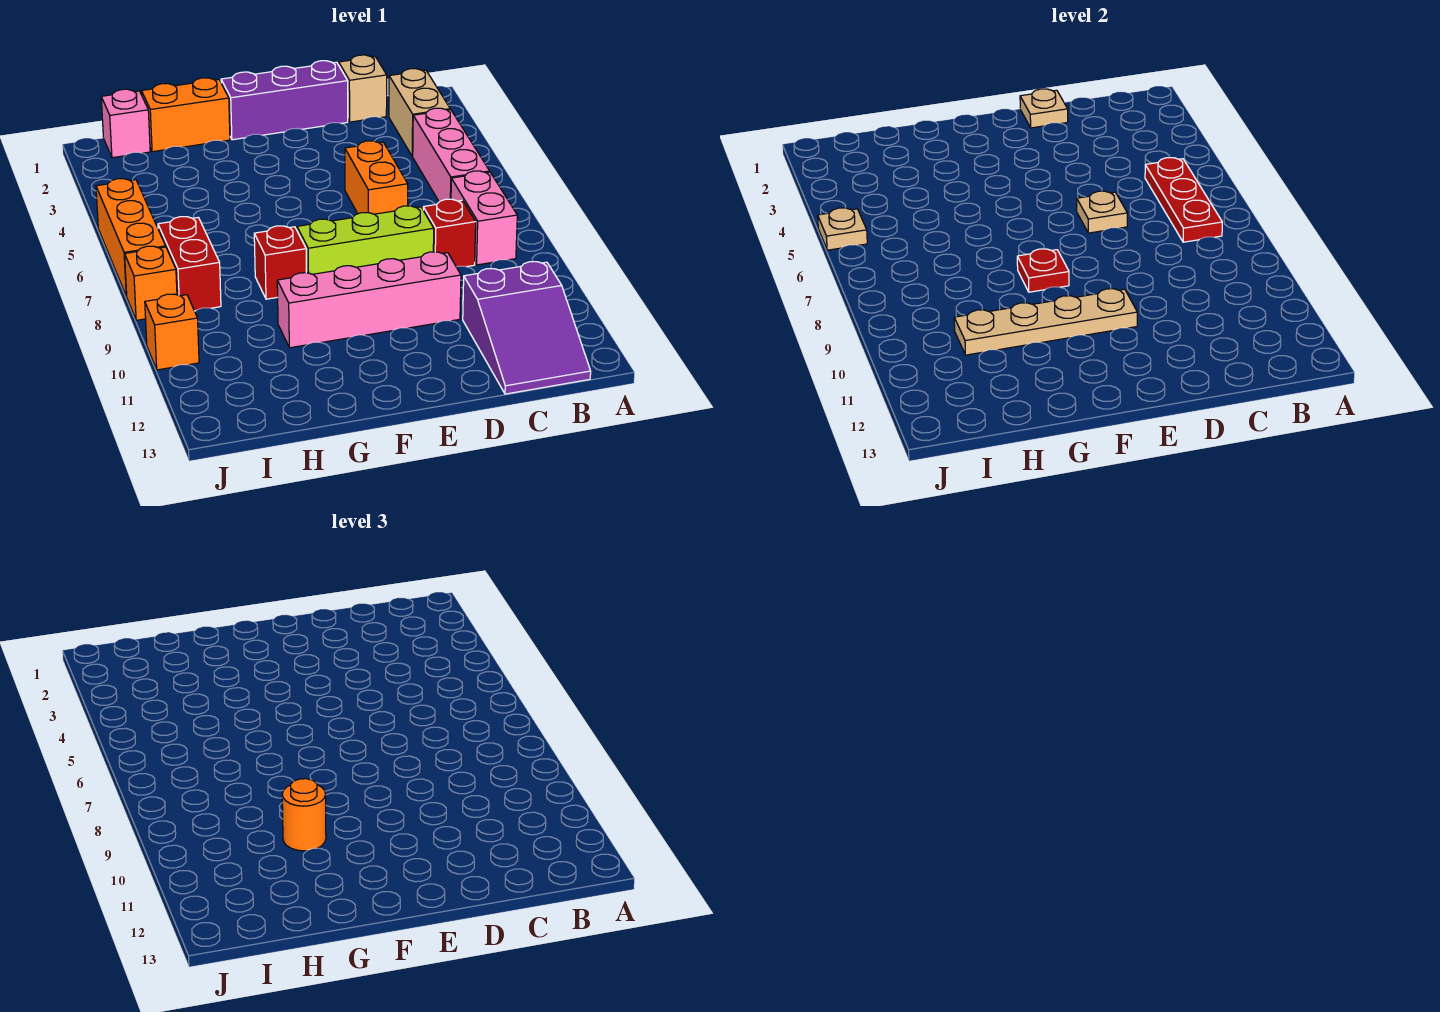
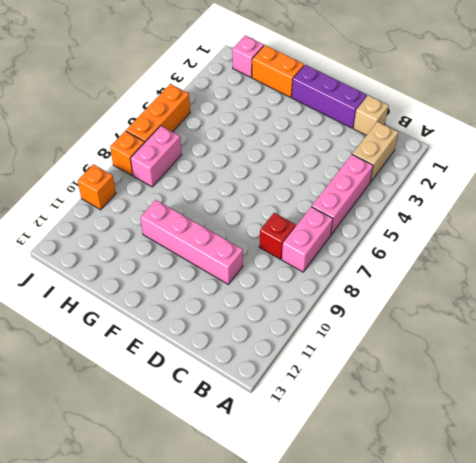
pink brick I7:I8 level 1 -> red brick I7:I8 level 1
none -> purple slope B11:C13 level 1 top 11
none -> orange brick D5:D6 level 1
none -> lime brick D8:F8 level 1

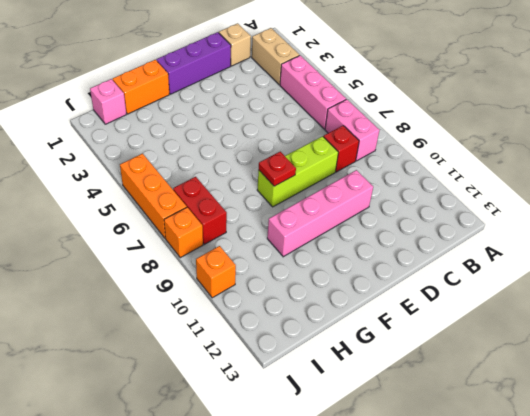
none -> purple slope B11:C13 level 1 top 11
none -> orange brick D5:D6 level 1
none -> red brick G8 level 1

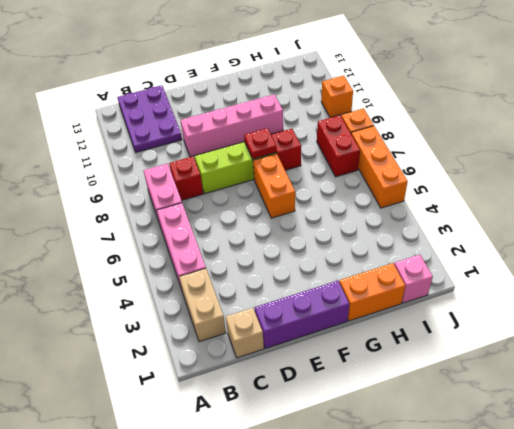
purple plate B11:C13 level 1 -> purple slope B11:C13 level 1 top 11
orange brick F6:F7 level 1 -> orange brick D5:D6 level 1
none -> red plate B5:B7 level 2
none -> tan plate D1 level 2
none -> tan plate D6 level 2

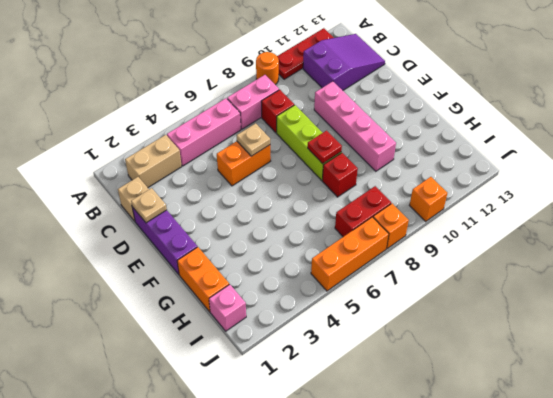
orange round brick A9 level 1 -> orange round brick G10 level 3
red plate A10:A12 level 1 -> red plate B5:B7 level 2
none -> tan plate E10:H10 level 2
none -> tan plate J5 level 2

